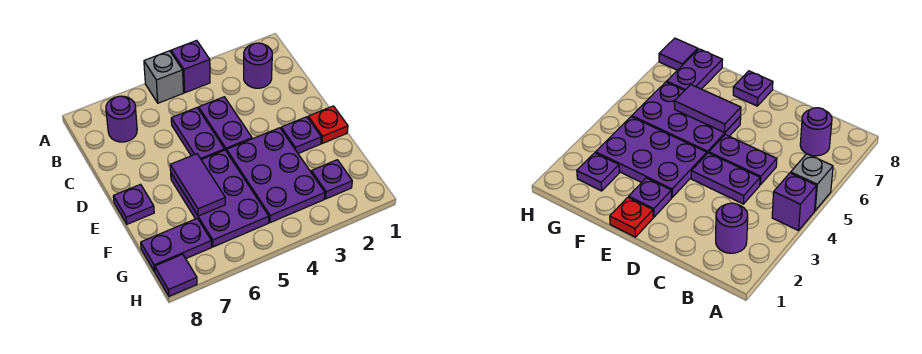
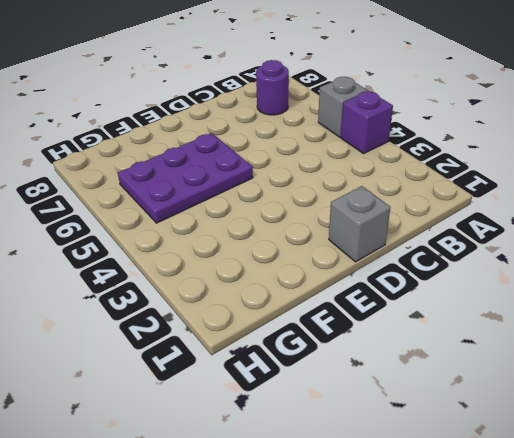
grey brick D1 level 1 -> none
none -> purple round brick B2 level 1
none -> purple plate C4:D4 level 1
none -> purple plate C5:D5 level 1

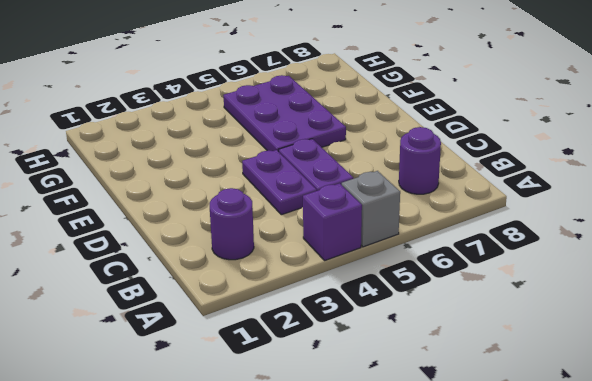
none -> red plate E1 level 1
none -> purple plate E2 level 1
none -> purple plate E3:G4 level 1

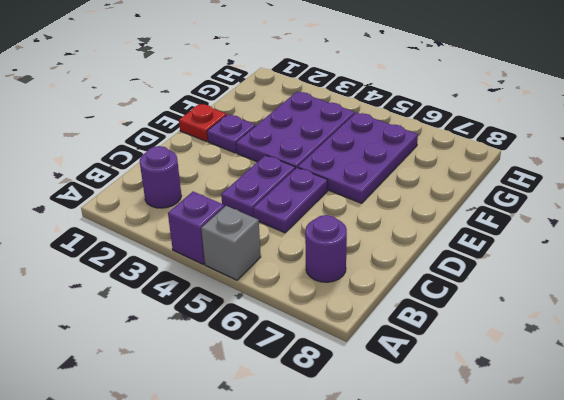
none -> purple plate E8 level 1
none -> purple plate G2 level 1
none -> purple plate G7:G8 level 1

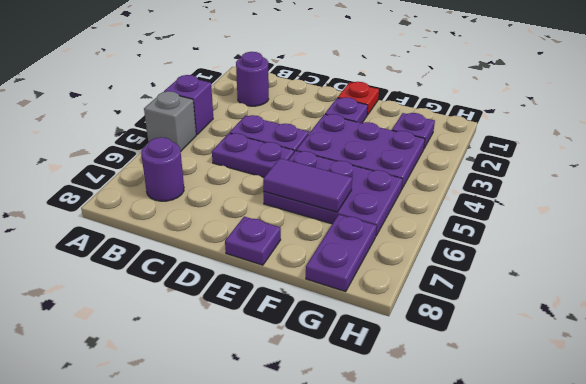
none -> purple tile H8 level 1

